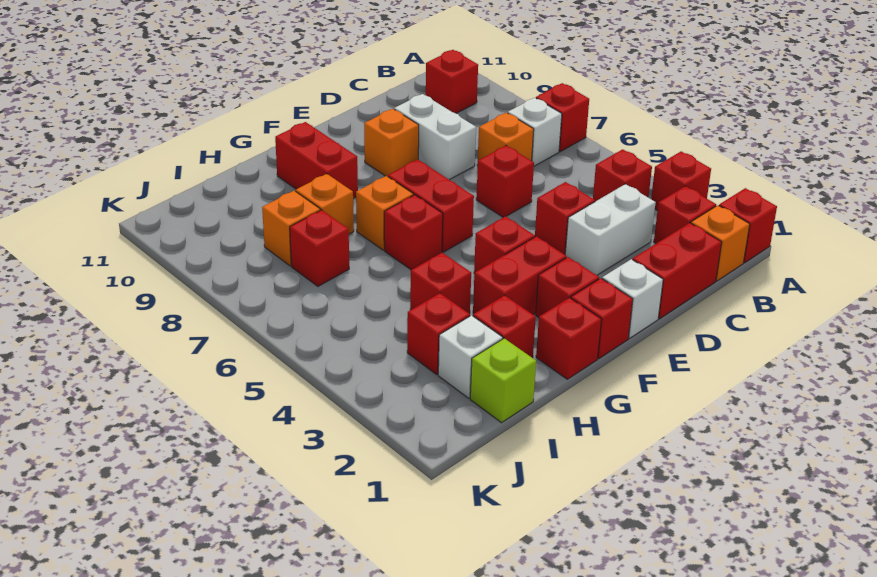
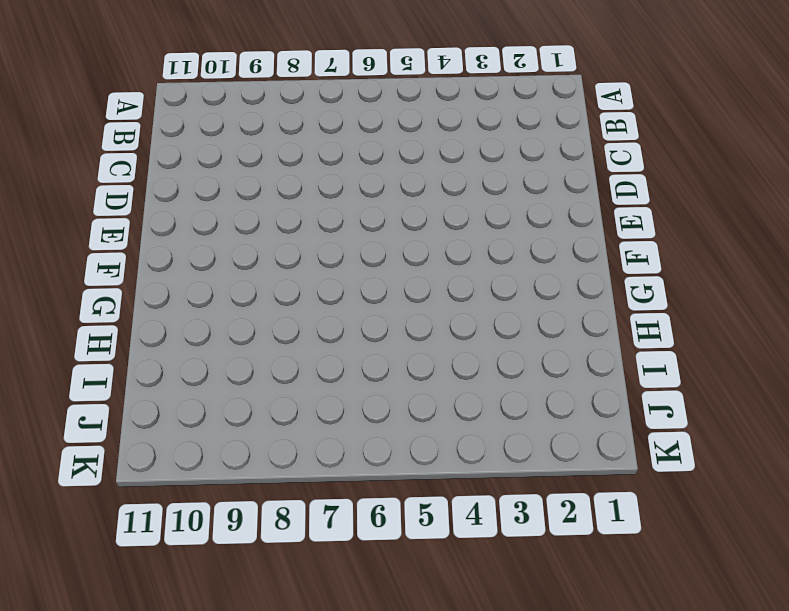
none -> red brick A1 level 1
none -> red brick A3 level 1
none -> red brick A7 level 1
none -> orange brick B1 level 1

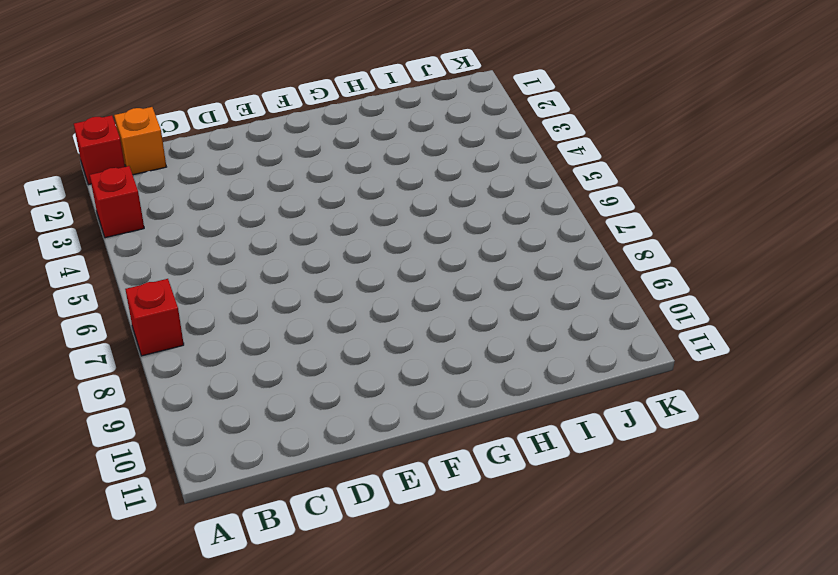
none -> red brick B2 level 1
none -> red brick B4 level 1
none -> white brick B7 level 1
none -> red brick B10 level 1

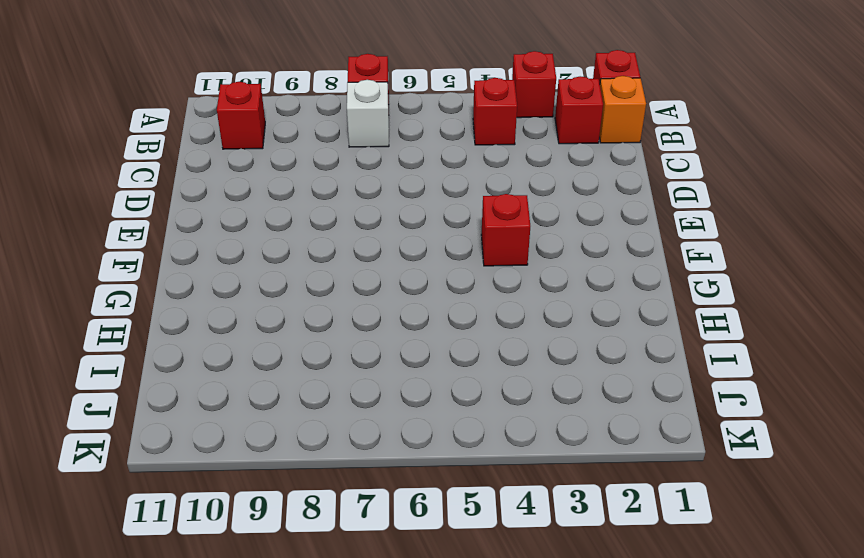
none -> red brick C1:D1 level 1
none -> white brick C3:D3 level 1
none -> orange brick C7 level 1
none -> red brick D4 level 1

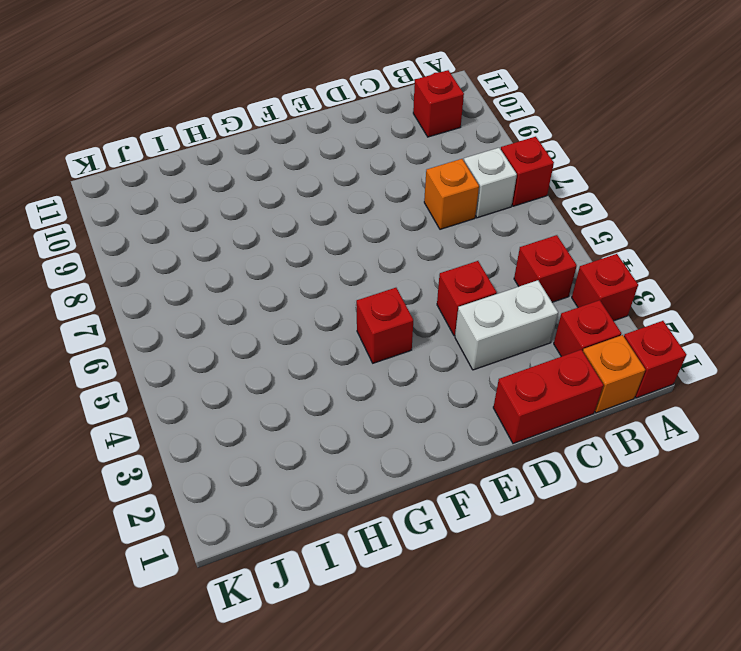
none -> red brick D6 level 1
none -> white brick D8:D9 level 1
none -> white brick E1 level 1
none -> orange brick E9 level 1

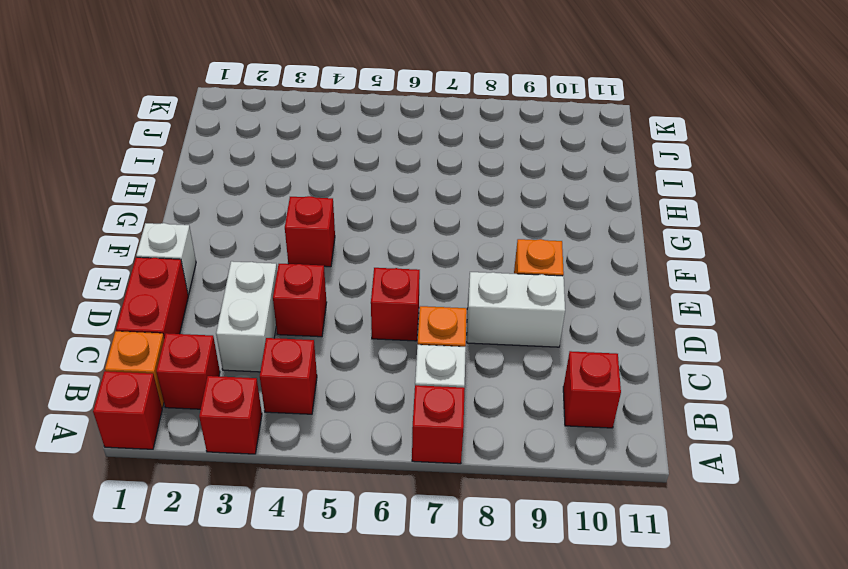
none -> red brick F1 level 1
none -> red brick F2 level 1
none -> red brick F3:G3 level 1
none -> red brick F6:F7 level 1

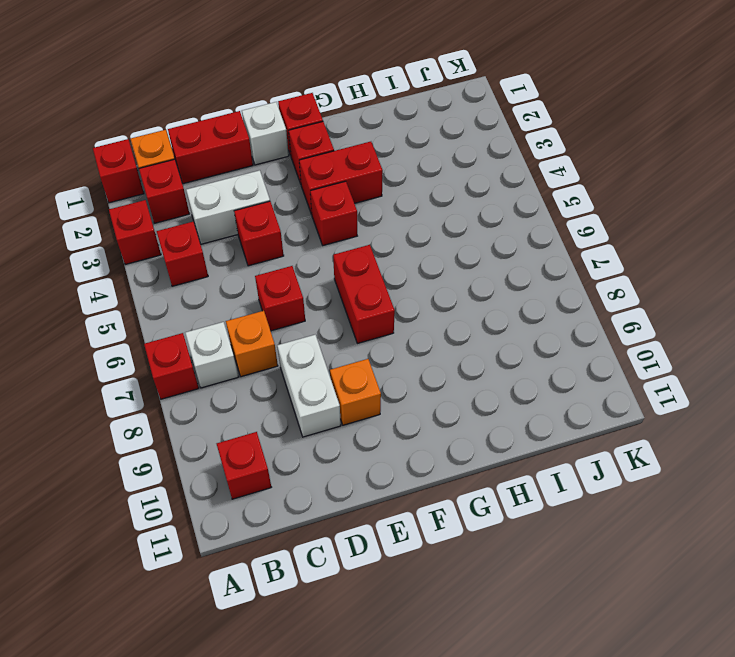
none -> red brick G1 level 1
none -> red brick G6 level 1
none -> orange brick G7 level 1
none -> red brick G9:G10 level 1

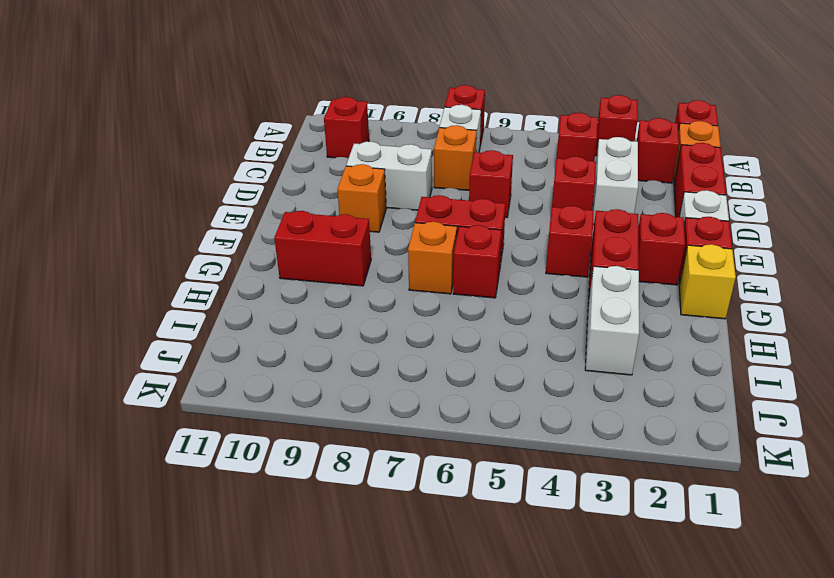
yellow brick G1 level 1 -> red brick G1 level 1
white brick H3:I3 level 1 -> red brick I3 level 1
none -> red brick H2 level 1
none -> red brick H4 level 1
none -> orange brick H8 level 1
none -> lime brick I1 level 1

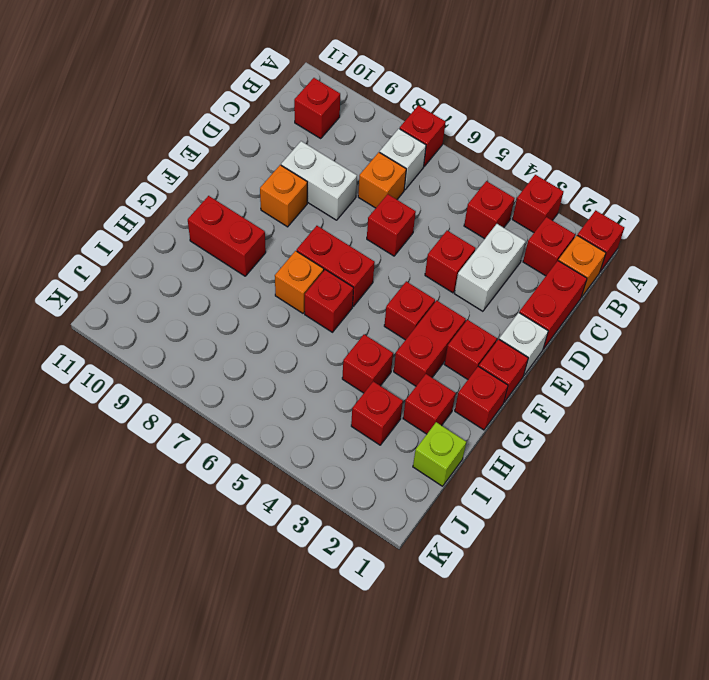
none -> orange brick H8 level 1
none -> white brick I2 level 1
none -> red brick I7 level 1
none -> orange brick I8 level 1

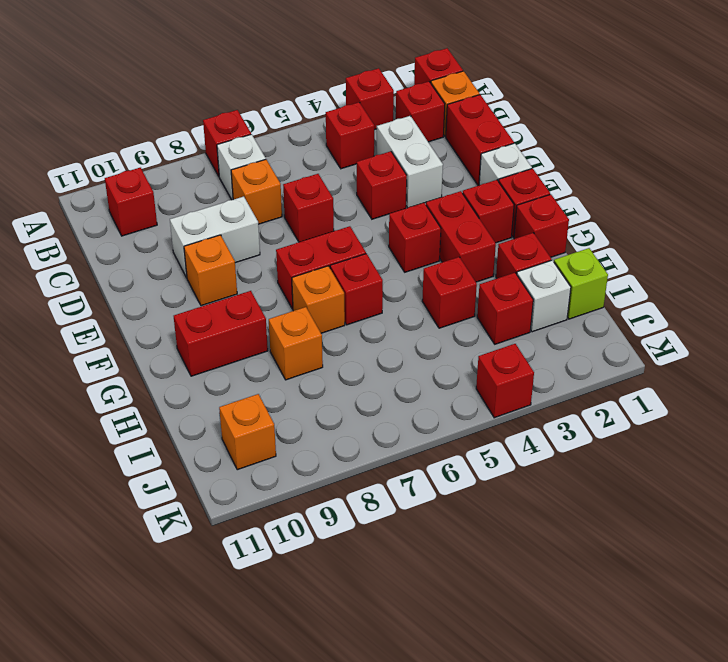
orange brick J10 level 1 -> orange brick I8 level 1
red brick K4 level 1 -> red brick I7 level 1

